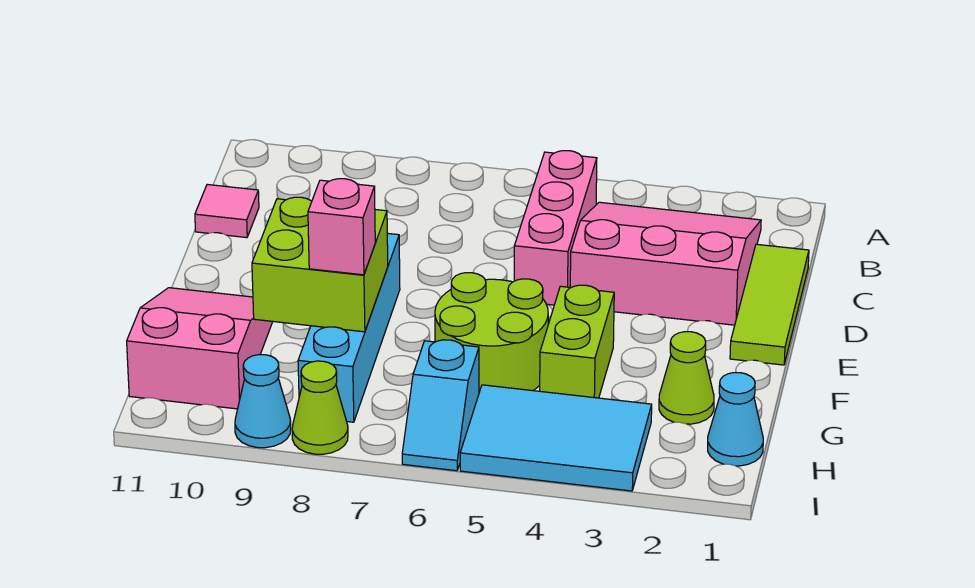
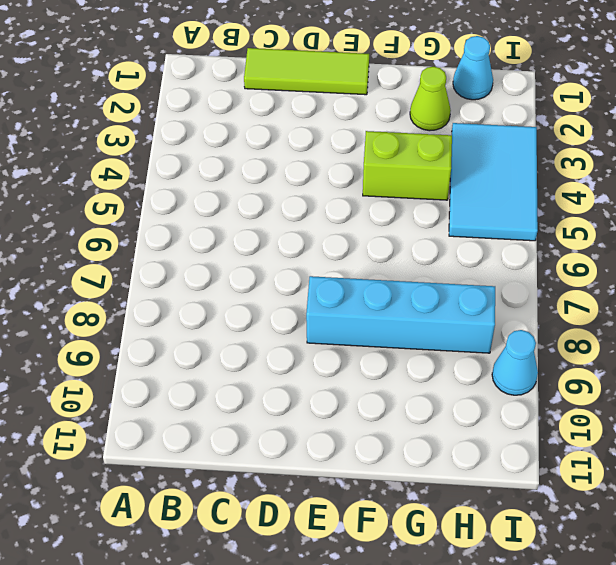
none -> pink slope B2:D4 level 1 top D
none -> pink brick B5:D5 level 1
none -> pink tile C11 level 1

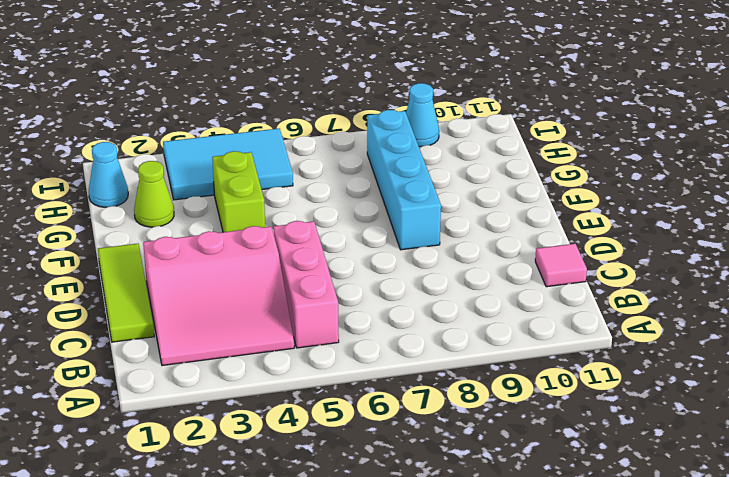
none -> lime round brick F5:G6 level 1
none -> pink slope F10:H11 level 1 top H
none -> cyan slope H6:I6 level 1 top H

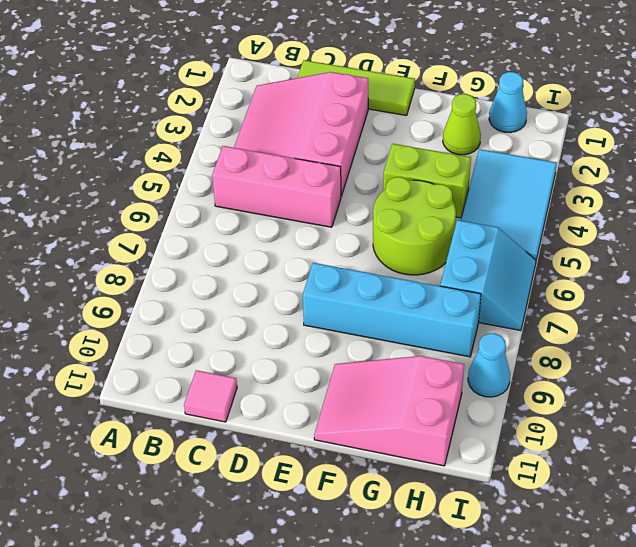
cyan slope H6:I7 level 1 top H -> cyan slope H6:I6 level 1 top H
none -> lime cone I8 level 1
none -> lime brick F8:G9 level 2
none -> pink brick G8 level 3

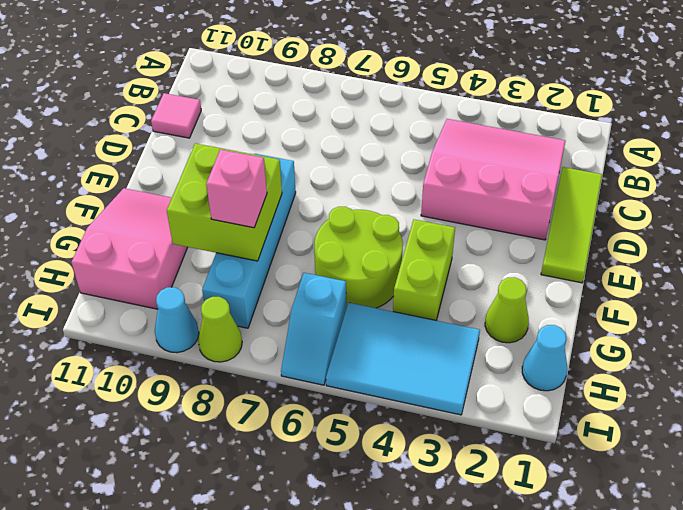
none -> pink brick B5:D5 level 1

